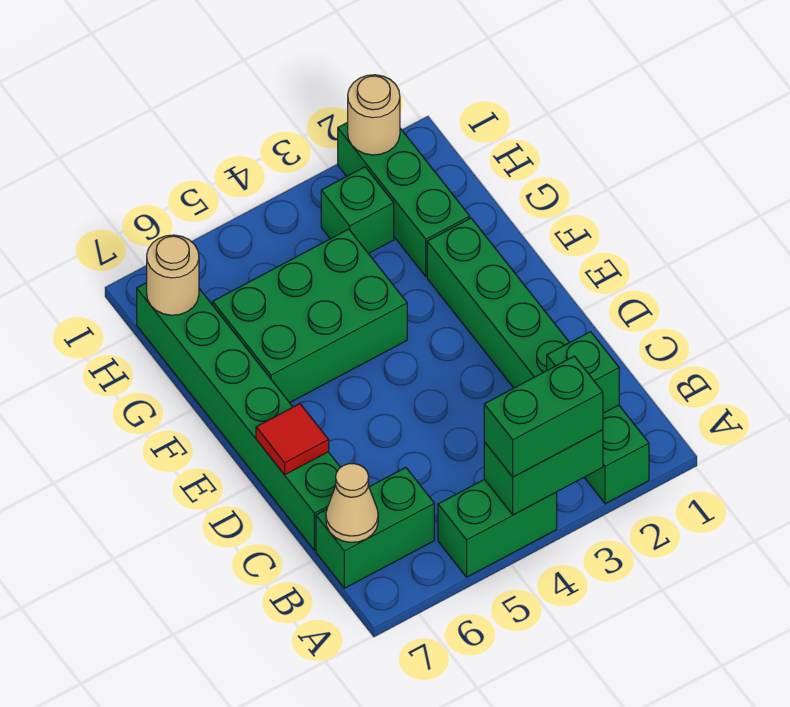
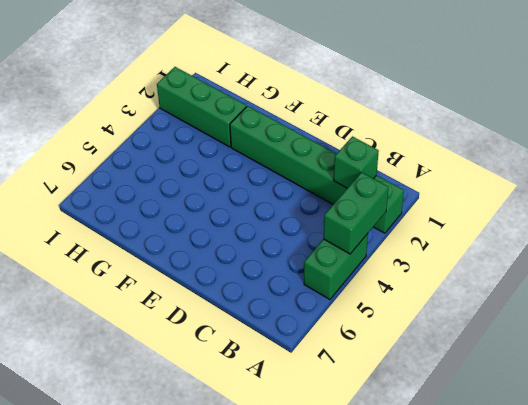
none -> green brick B6:B7 level 1
none -> green brick C7:H7 level 1
none -> green brick F4:G6 level 1

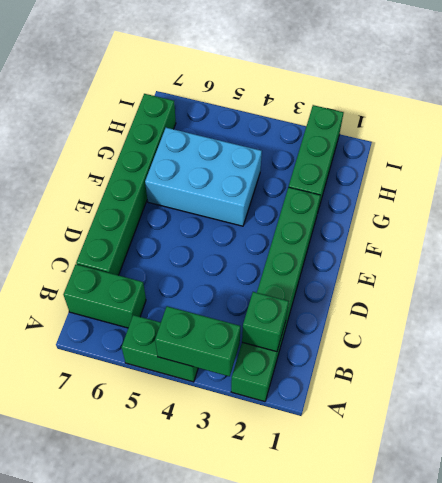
cyan brick F4:G6 level 1 -> green brick F4:G6 level 1
none -> green brick H3 level 1
none -> tan cone B7 level 2
none -> red tile D7 level 2

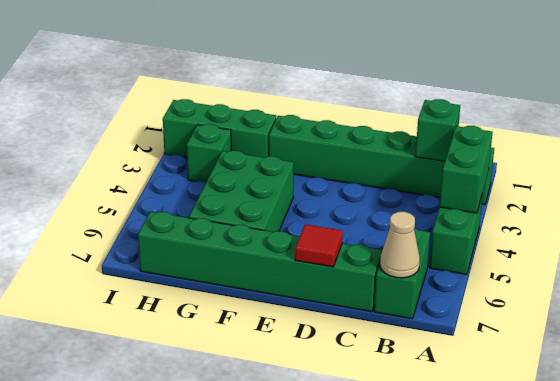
none -> tan round brick H7 level 2
none -> tan round brick I2 level 2
none -> green brick A3:A4 level 3

